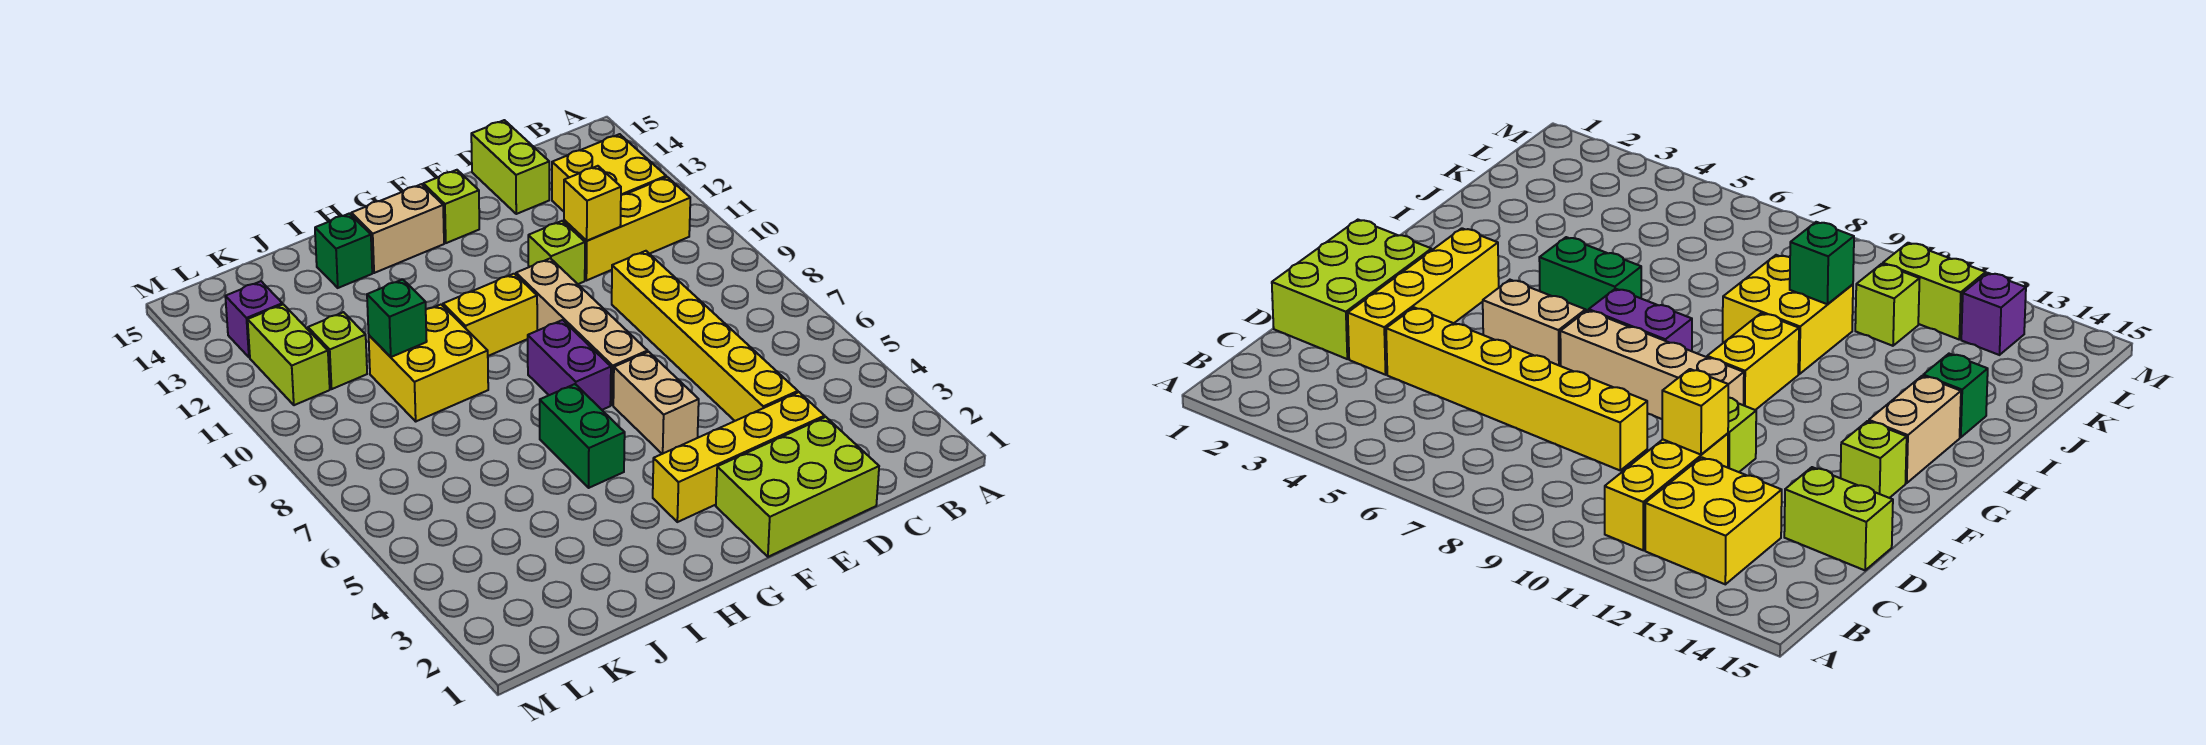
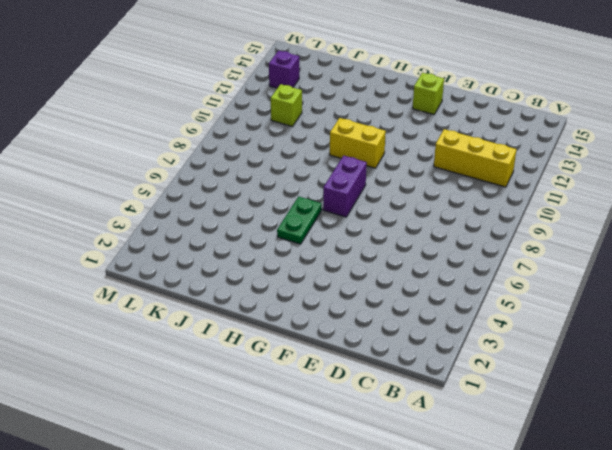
green plate H5:H6 level 1 -> green brick H5:H6 level 1
none -> yellow brick B12:C13 level 1
none -> lime brick D1:F2 level 1
none -> yellow brick D3:G3 level 1

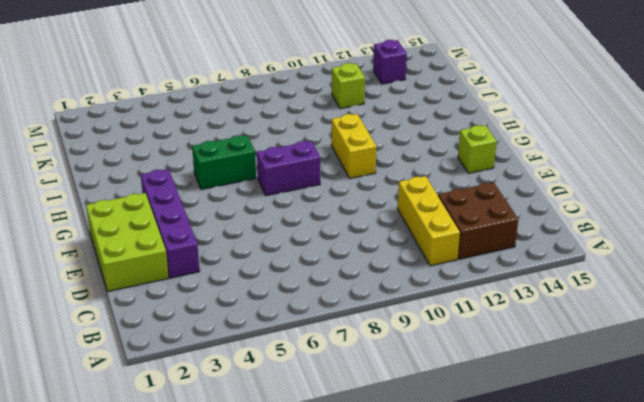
brown brick B12:C13 level 1 -> yellow brick B12:C13 level 1
purple brick D3:G3 level 1 -> yellow brick D3:G3 level 1
none -> yellow brick D4:D9 level 1
none -> lime brick D14:D15 level 1
none -> lime brick E11 level 1

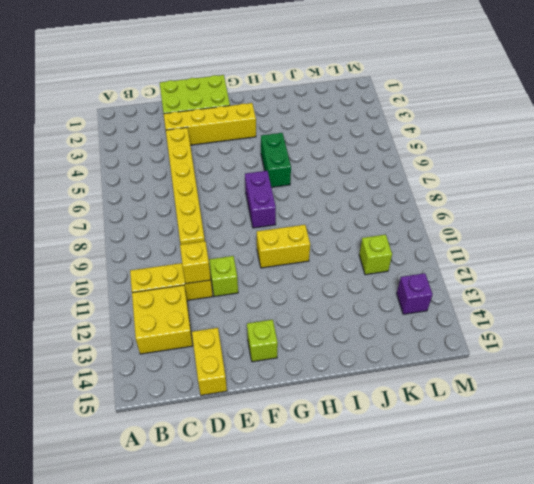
yellow brick D14:D15 level 1 -> lime brick D14:D15 level 1
none -> tan brick F5:F6 level 1
none -> tan brick F7:F10 level 1
none -> tan brick G14:H14 level 1

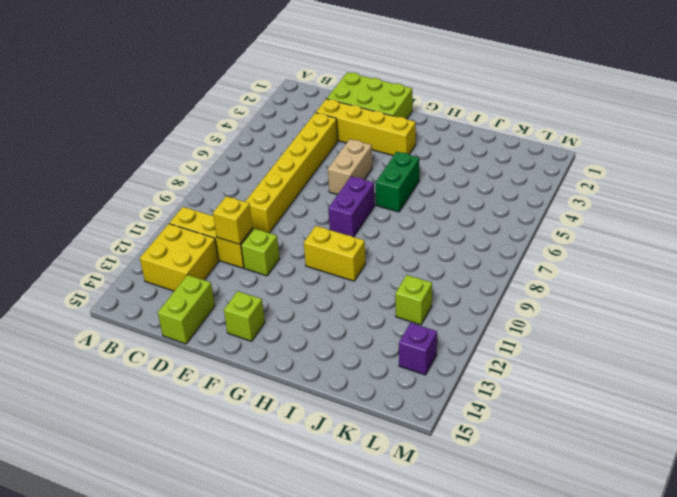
none -> tan brick F7:F10 level 1
none -> tan brick G14:H14 level 1
none -> yellow brick I9:J10 level 1

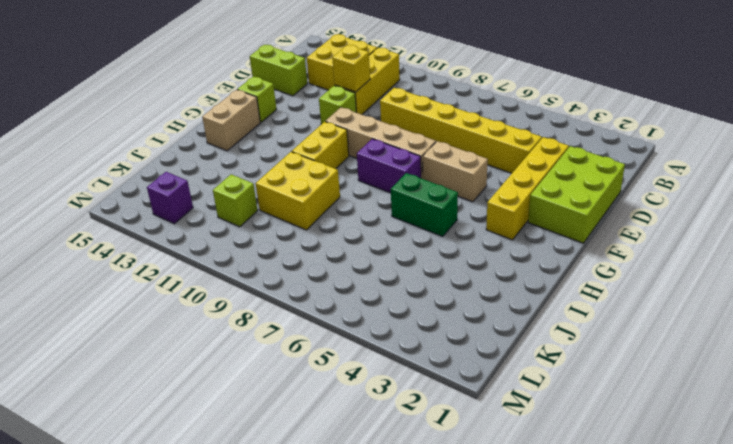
none -> green brick I14 level 1
none -> lime brick L11:L12 level 1
none -> green brick J10 level 2

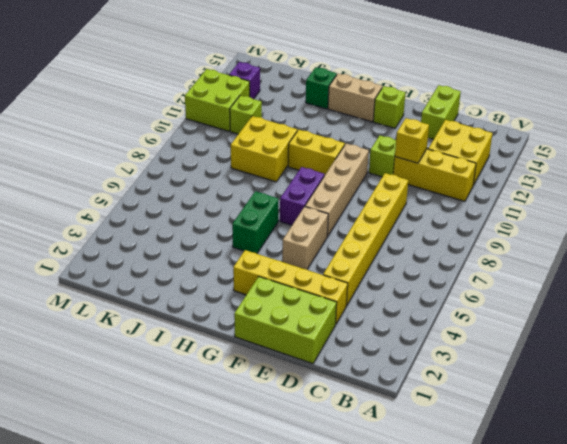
lime brick L11:M12 level 1 -> lime brick L11:L12 level 1
none -> green brick J10 level 2

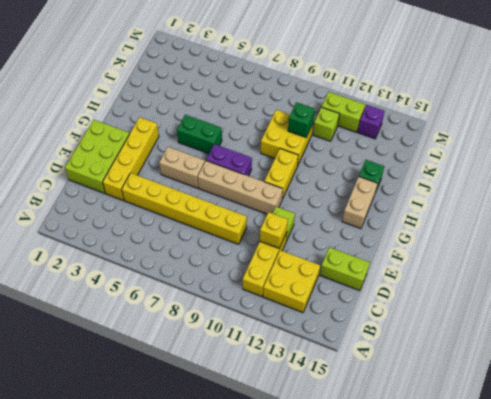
none -> lime brick F14 level 1

